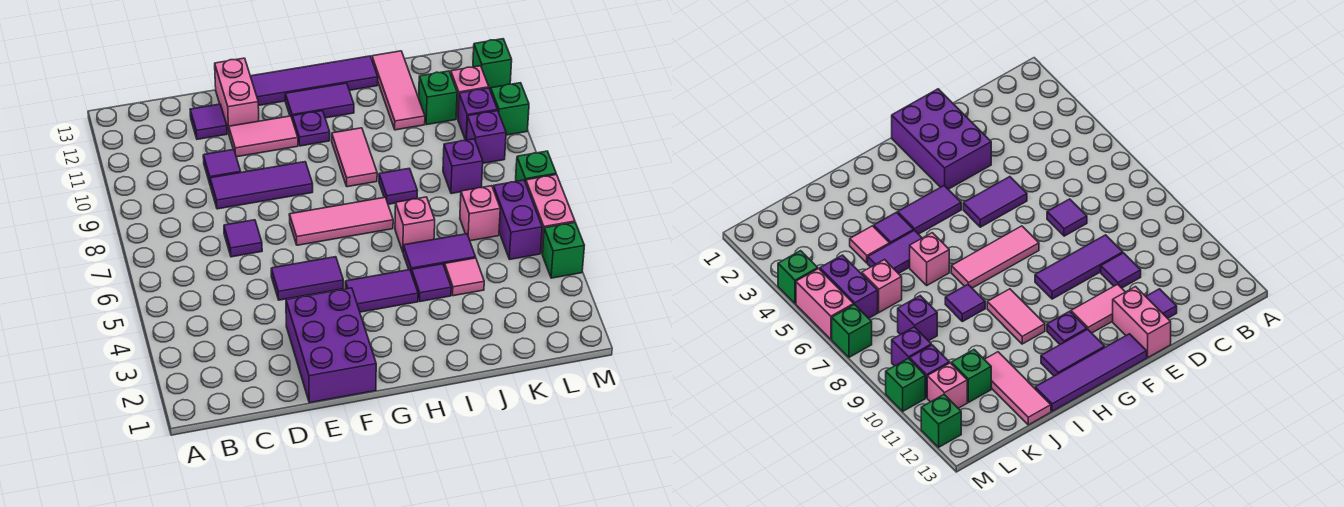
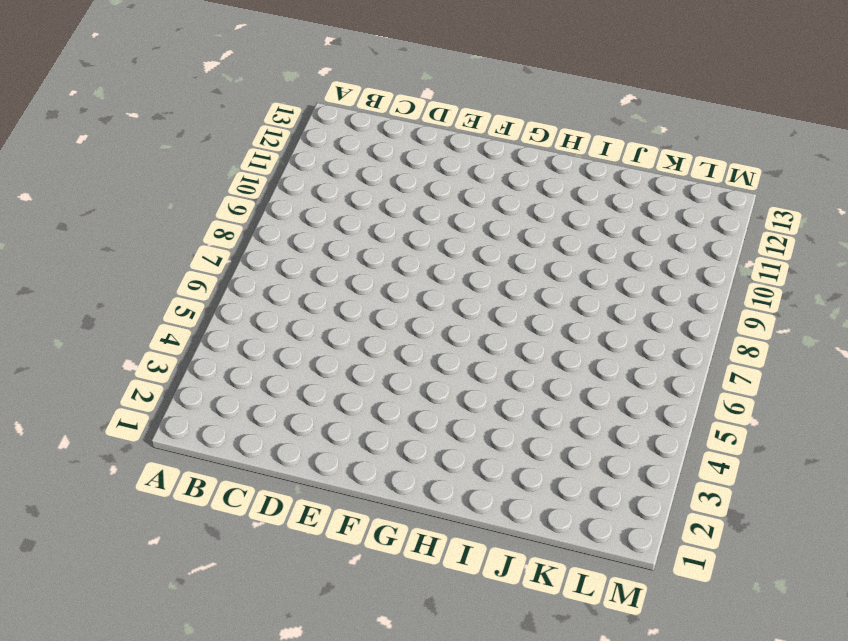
none -> purple tile D7 level 1
none -> purple tile D9:F9 level 1
none -> purple tile D10 level 1
none -> purple tile D12 level 1

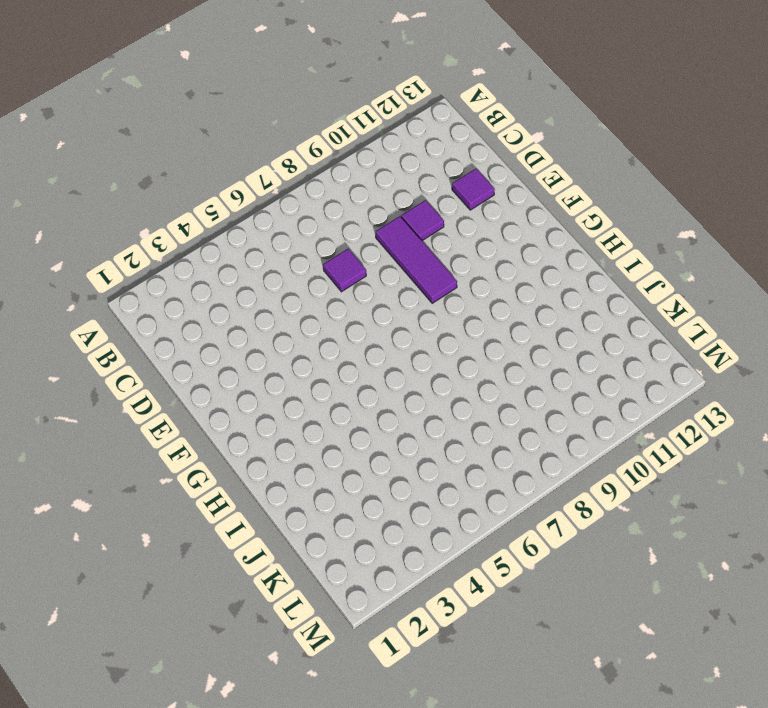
none -> purple brick E1:F3 level 1
none -> purple tile E5:F5 level 1
none -> pink tile E11:F11 level 1
none -> pink brick E12:E13 level 1

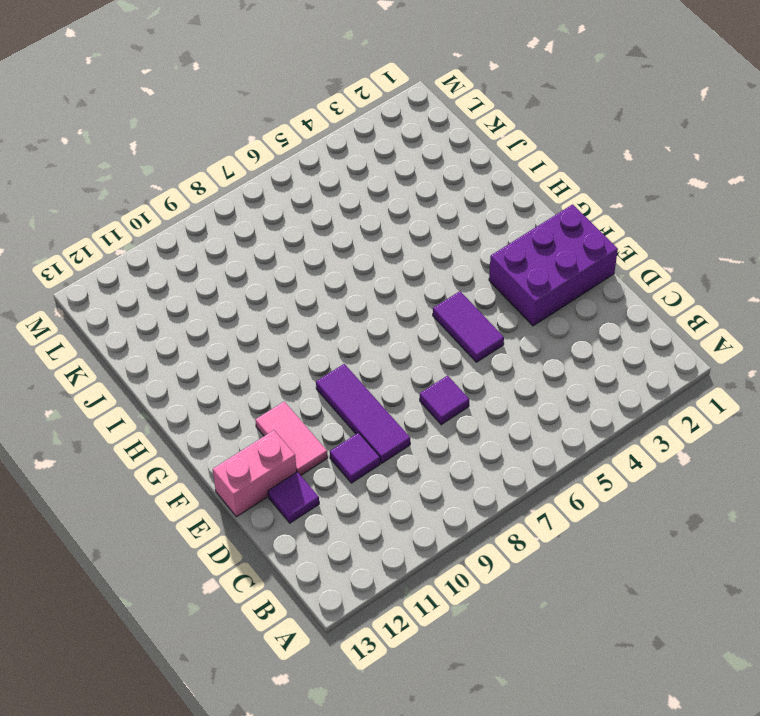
none -> pink tile F7:H7 level 1
none -> purple tile F13:I13 level 1
none -> purple tile G4:H4 level 1
none -> purple plate G11 level 1

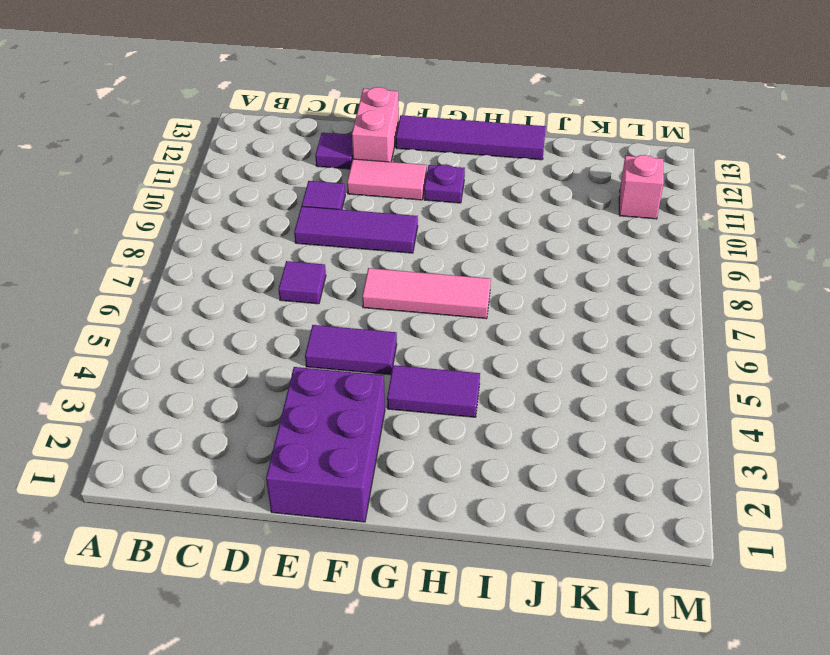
none -> purple tile G12:H12 level 1
none -> pink tile H9:H10 level 1
none -> purple tile I4 level 1
none -> purple tile I5:J5 level 1

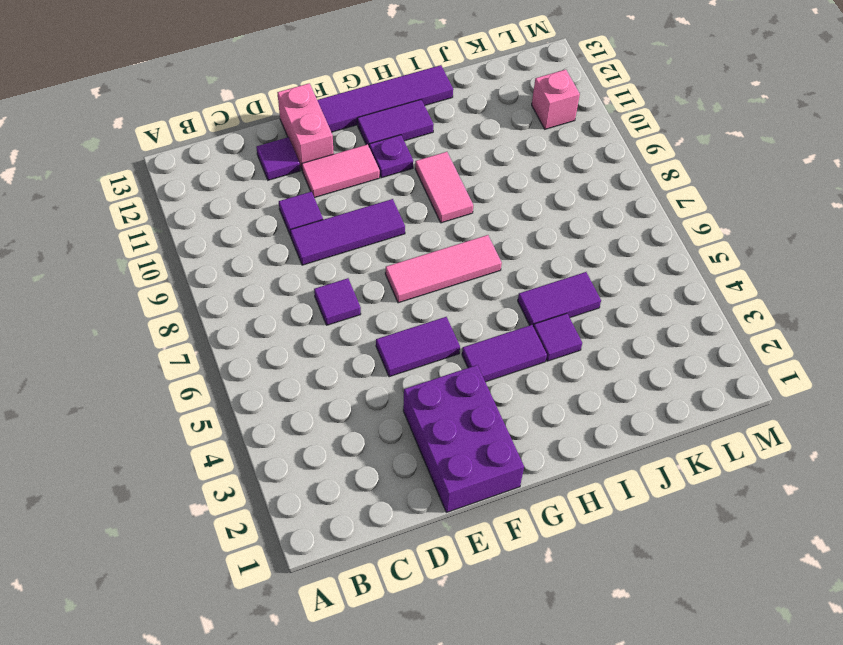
none -> pink brick I6 level 1
none -> purple tile I8 level 1
none -> pink tile J4 level 1
none -> pink tile J11:J13 level 1

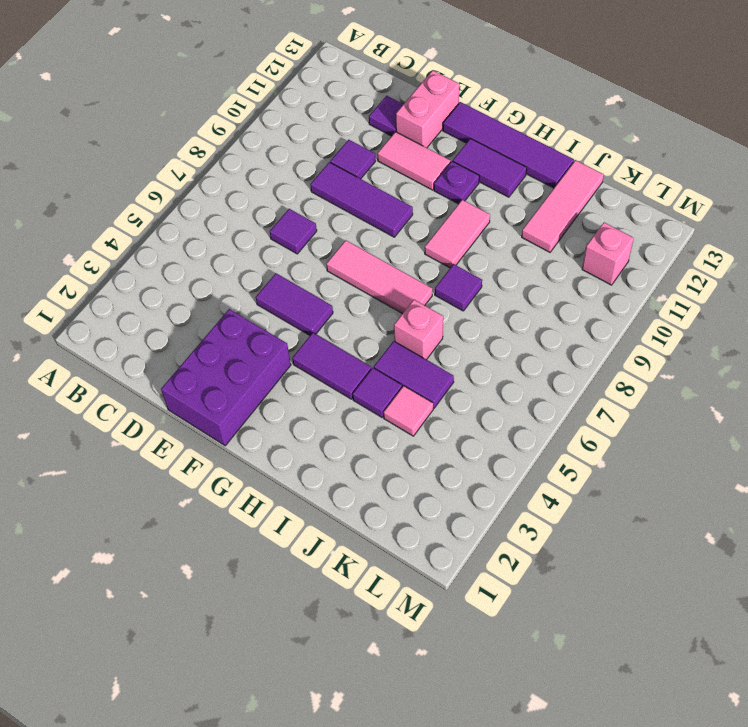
none -> pink brick K6 level 1
none -> purple brick K8 level 1
none -> green brick K11 level 1
none -> purple brick L5:L6 level 1

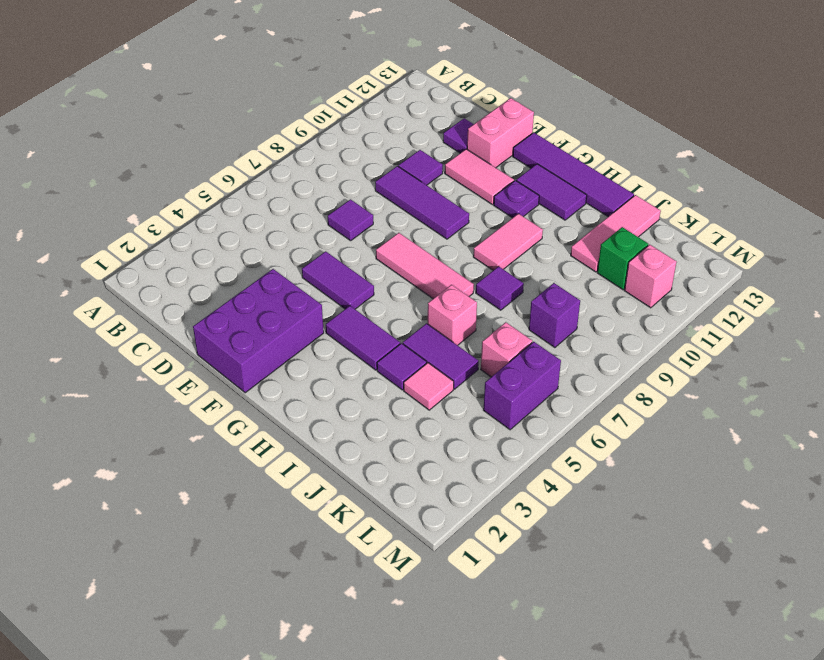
none -> purple brick L9 level 1
none -> purple brick L10 level 1
none -> green brick M4 level 1
none -> pink brick M5:M6 level 1

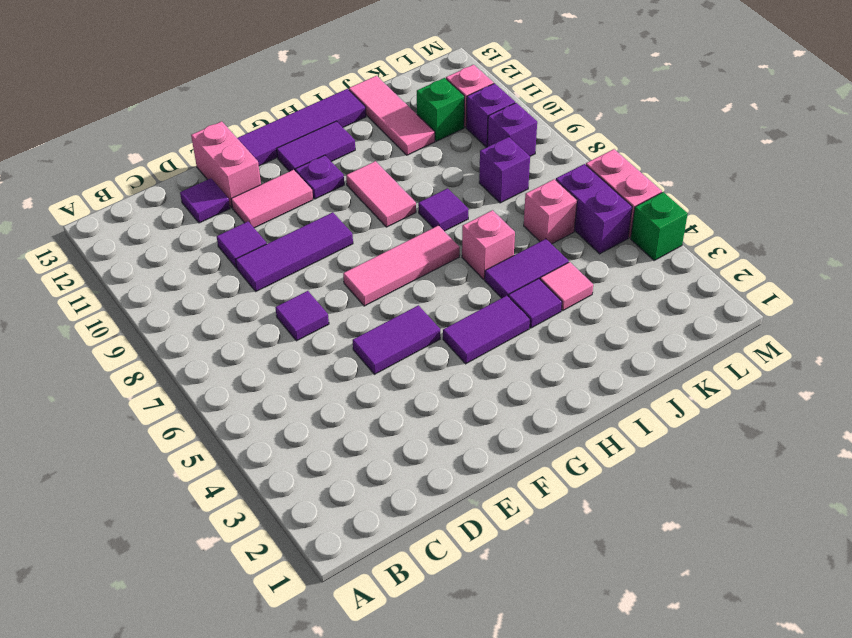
none -> purple brick E1:F3 level 1
none -> green brick M7 level 1
none -> green brick M10 level 1
none -> green brick M12 level 1

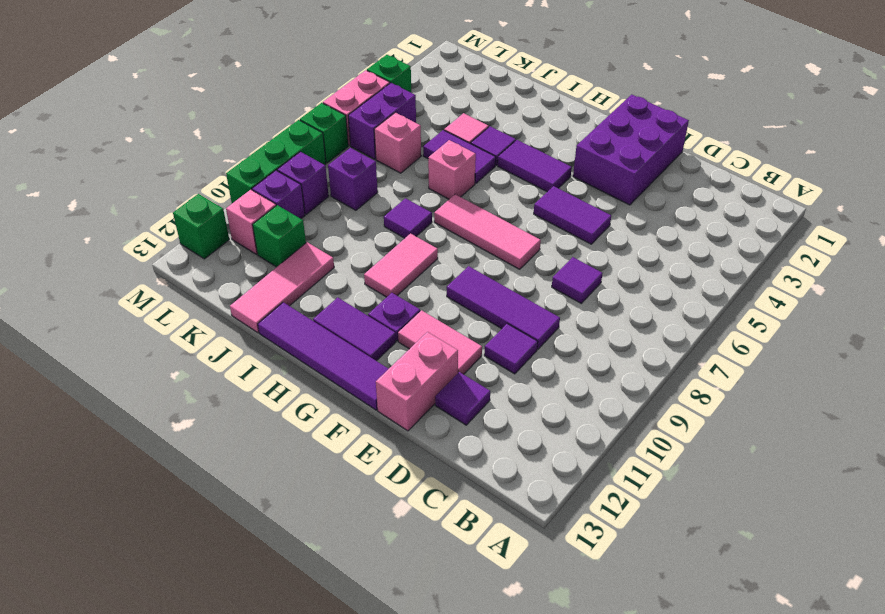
green brick M8:M10 level 1 -> green brick M10 level 1

